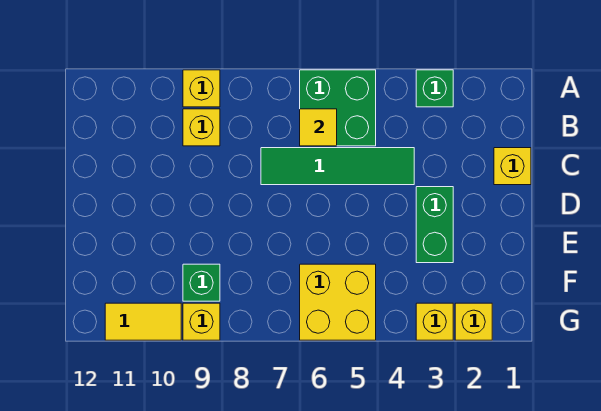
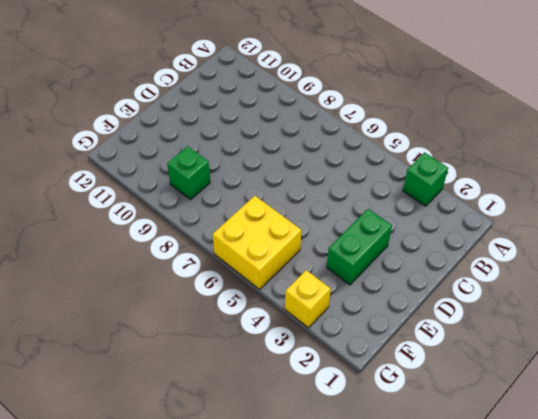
none -> green brick A5:B6 level 1
none -> yellow brick A9 level 1
none -> yellow brick B9 level 1

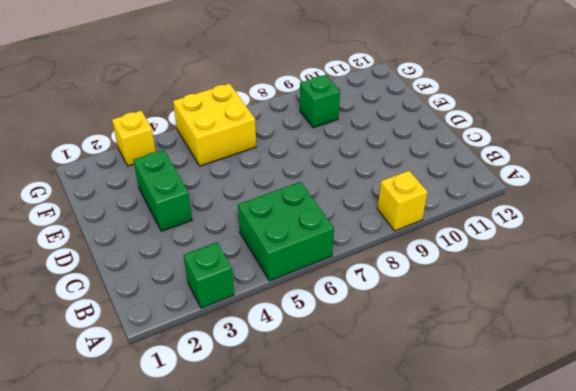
none -> yellow brick B9 level 1
none -> yellow brick C1 level 1
none -> green tile C4:C7 level 1

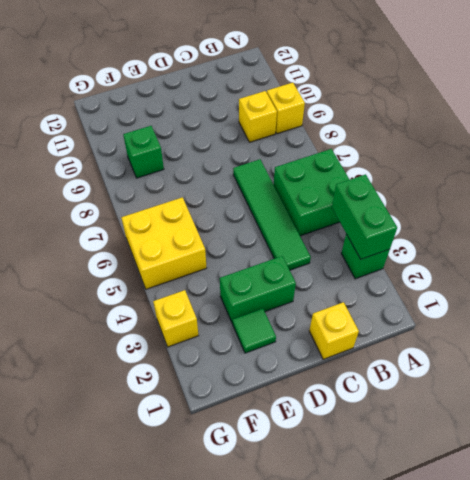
green brick A3:A4 level 2 -> none
green tile E2 level 1 -> none
none -> yellow brick G2 level 1
none -> yellow brick G9 level 1
none -> yellow tile G10:G11 level 1

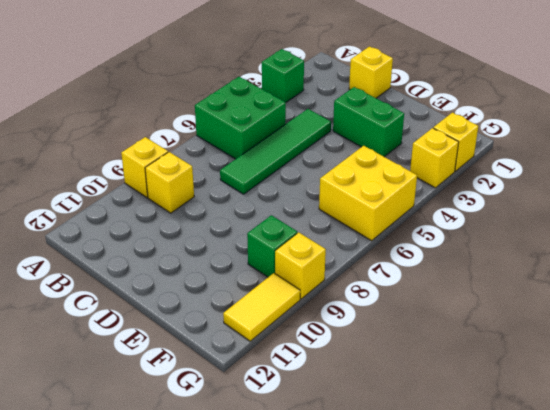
none -> yellow tile B6 level 2

